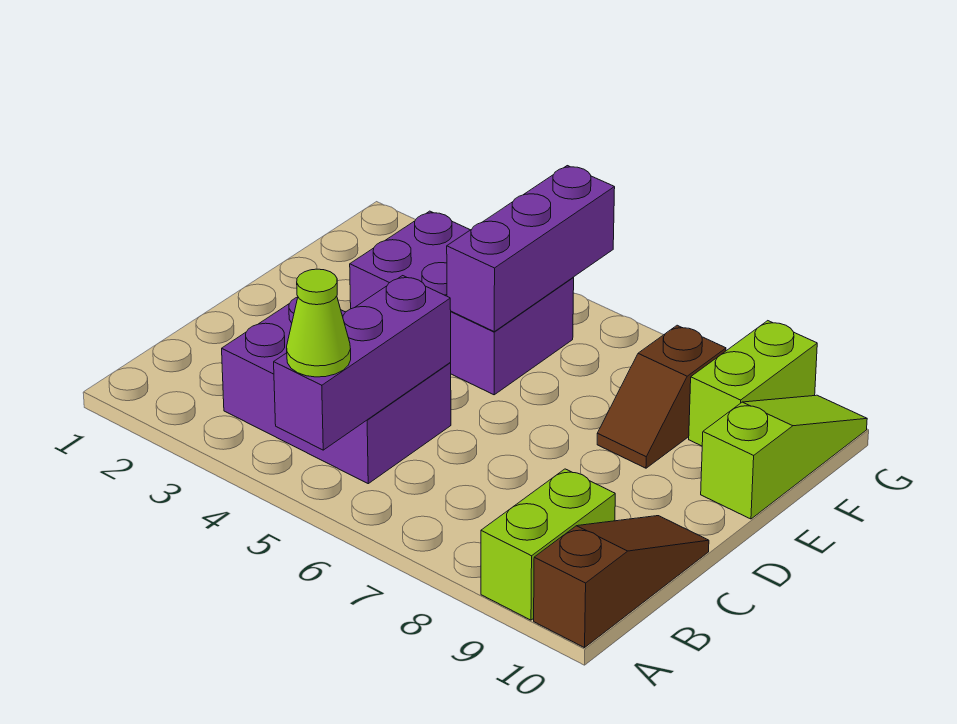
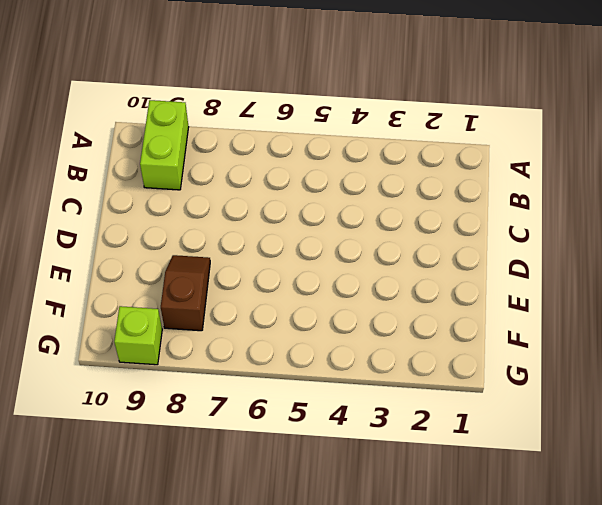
lime brick G9 level 1 -> lime brick F9:G9 level 1
none -> brown slope A10:C10 level 1 top A
none -> purple brick B3:C5 level 1

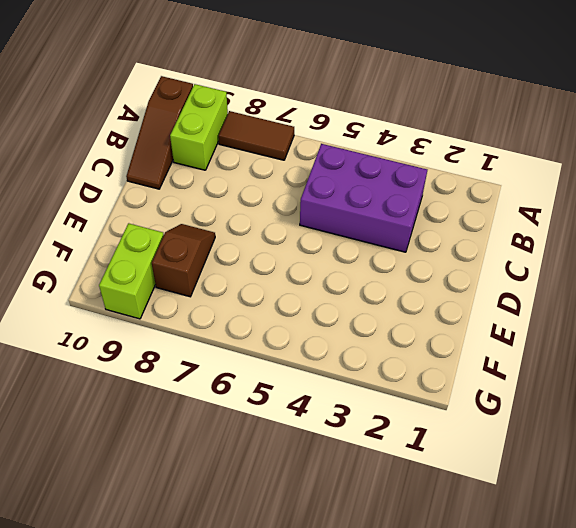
brown tile A7:A8 level 1 -> none
none -> purple brick E3:F5 level 1
none -> lime slope E10:G10 level 1 top E

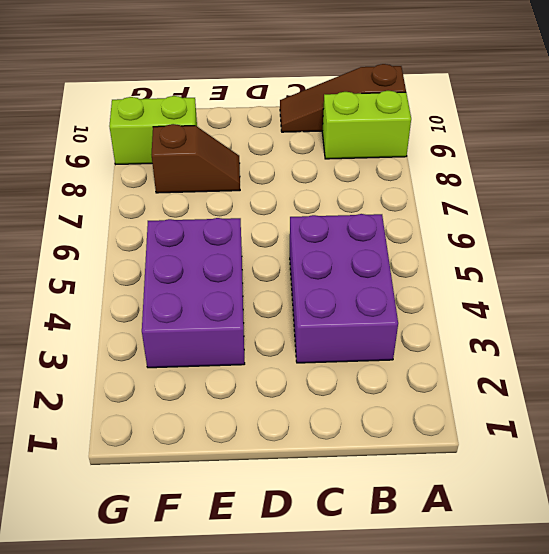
none -> lime slope E10:G10 level 1 top E
none -> purple brick A5:C5 level 2

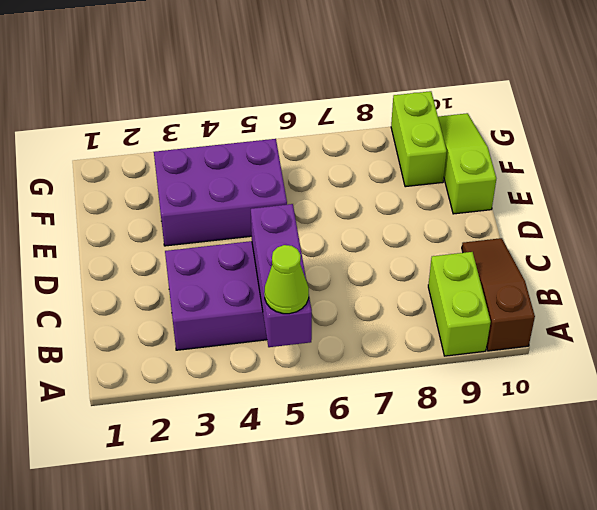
none -> brown slope E8:F8 level 1 top F
none -> purple brick E5:G5 level 2

